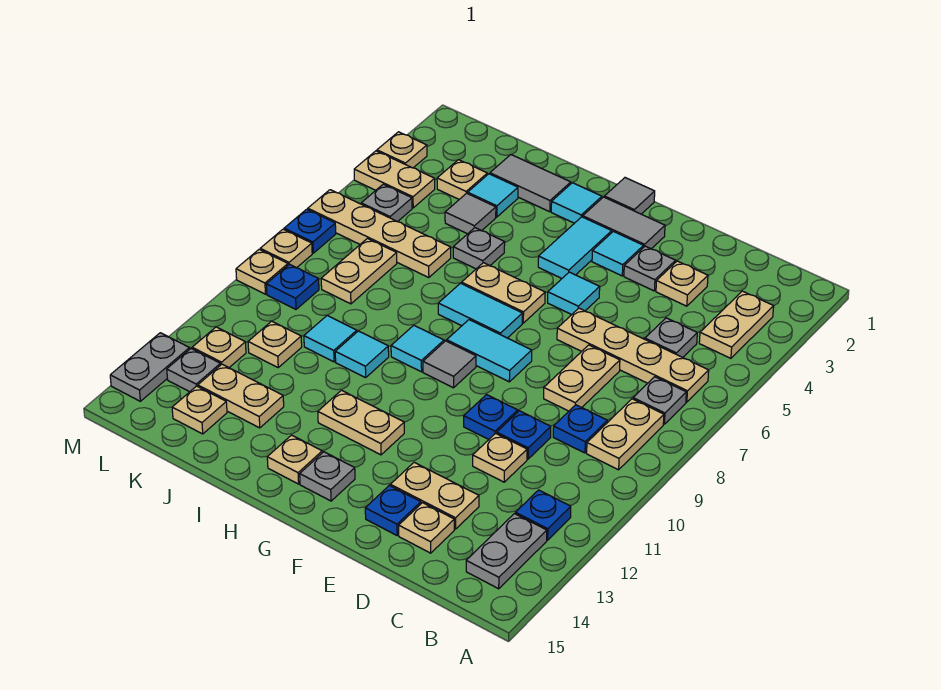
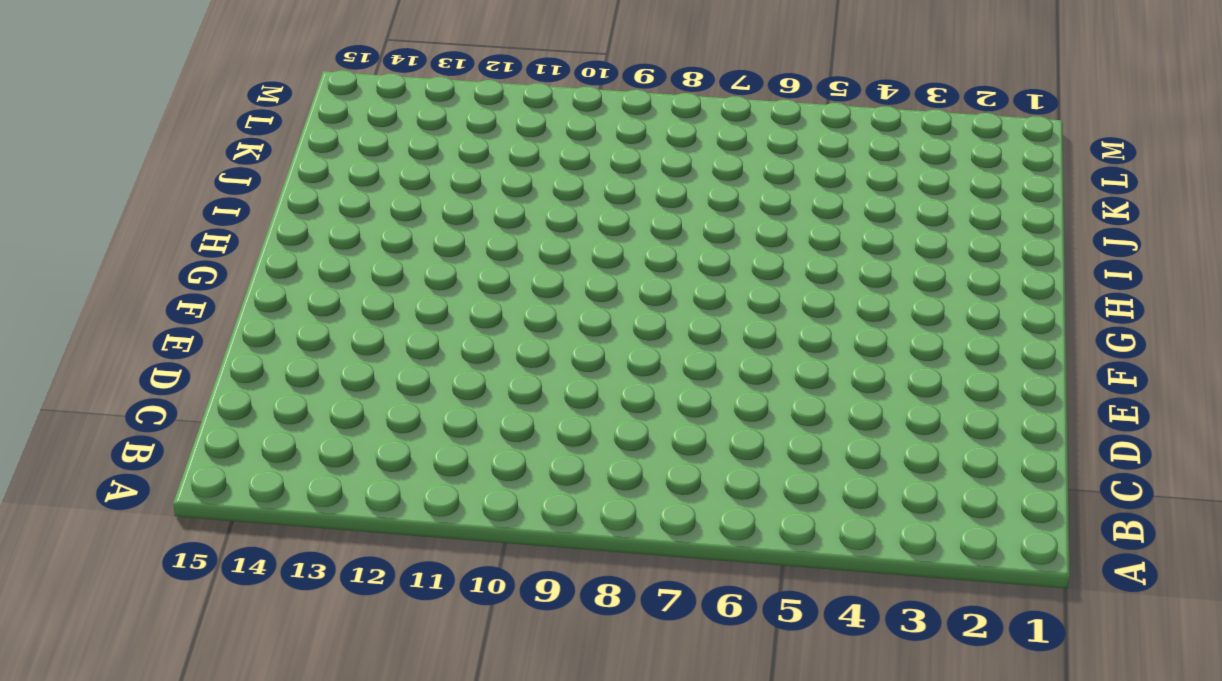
none -> tan plate B3:B4 level 1
none -> tan plate B6:E6 level 1
none -> grey plate B7 level 1
none -> tan plate B8:B9 level 1

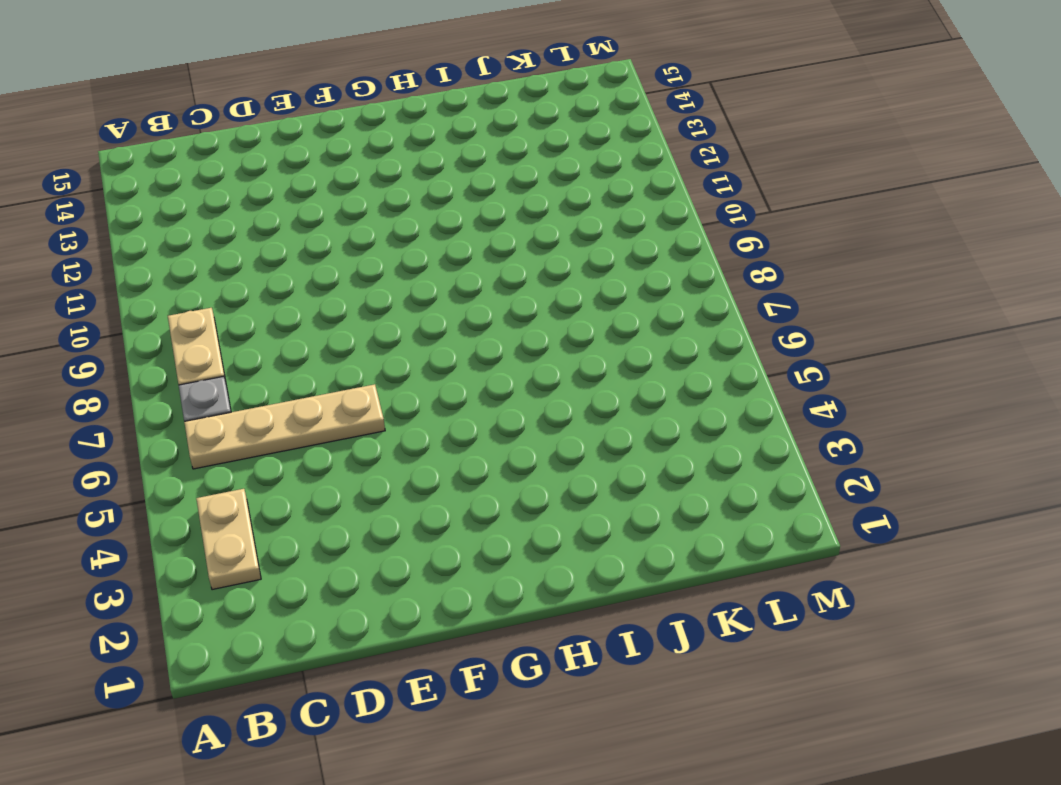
none -> blue plate B12 level 1
none -> grey plate B13:B14 level 1
none -> grey plate C5 level 1
none -> blue plate C9 level 1

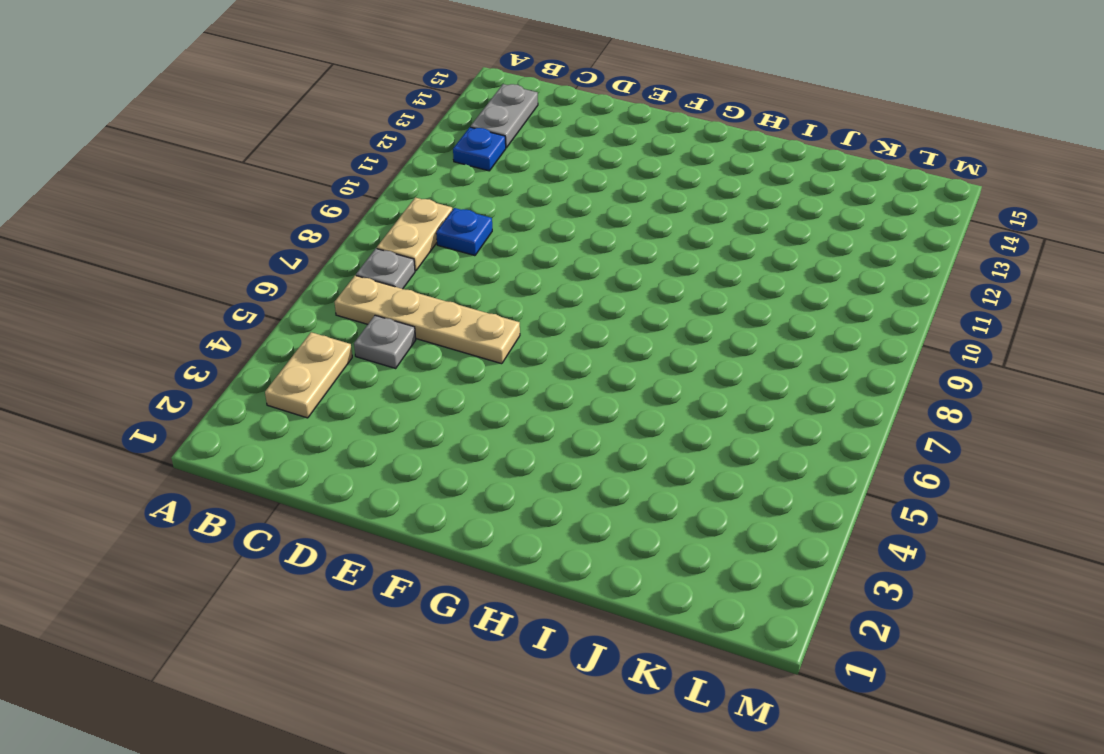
none -> tan plate D3 level 1
none -> tan plate D7:D8 level 1
none -> blue plate D10 level 1
none -> tan plate D11 level 1

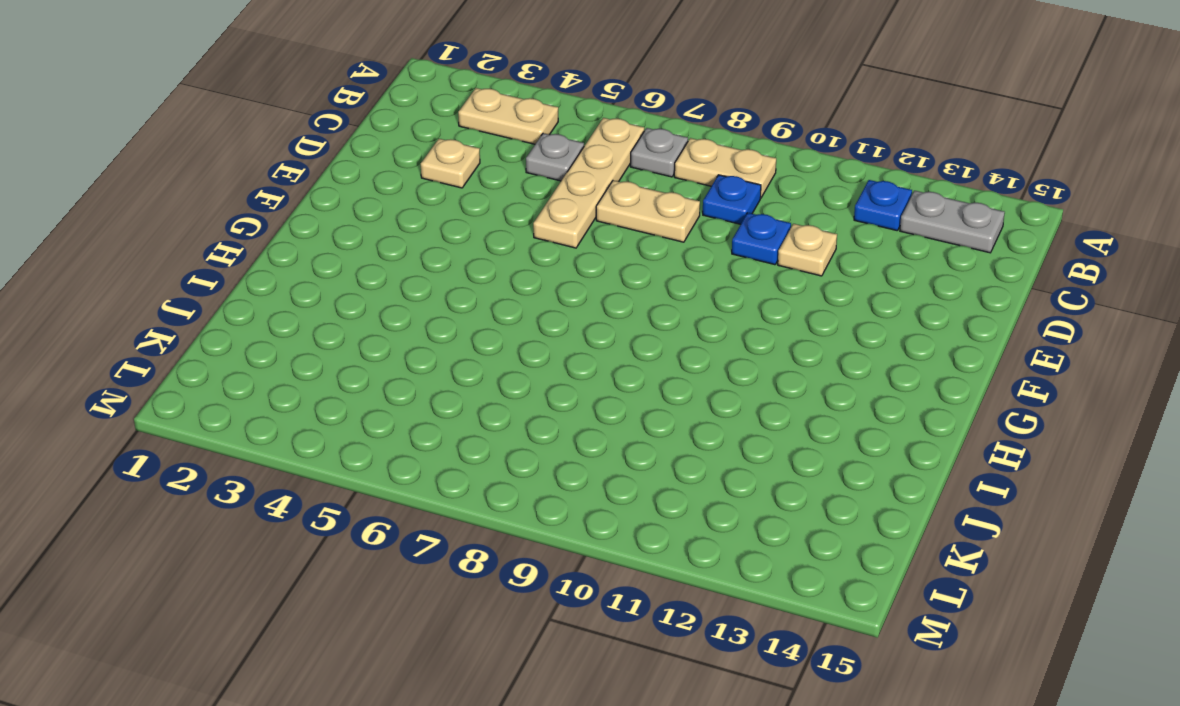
none -> tan plate D13:E13 level 1
none -> tan plate D14 level 1
none -> grey plate E3 level 1
none -> blue plate E10 level 1

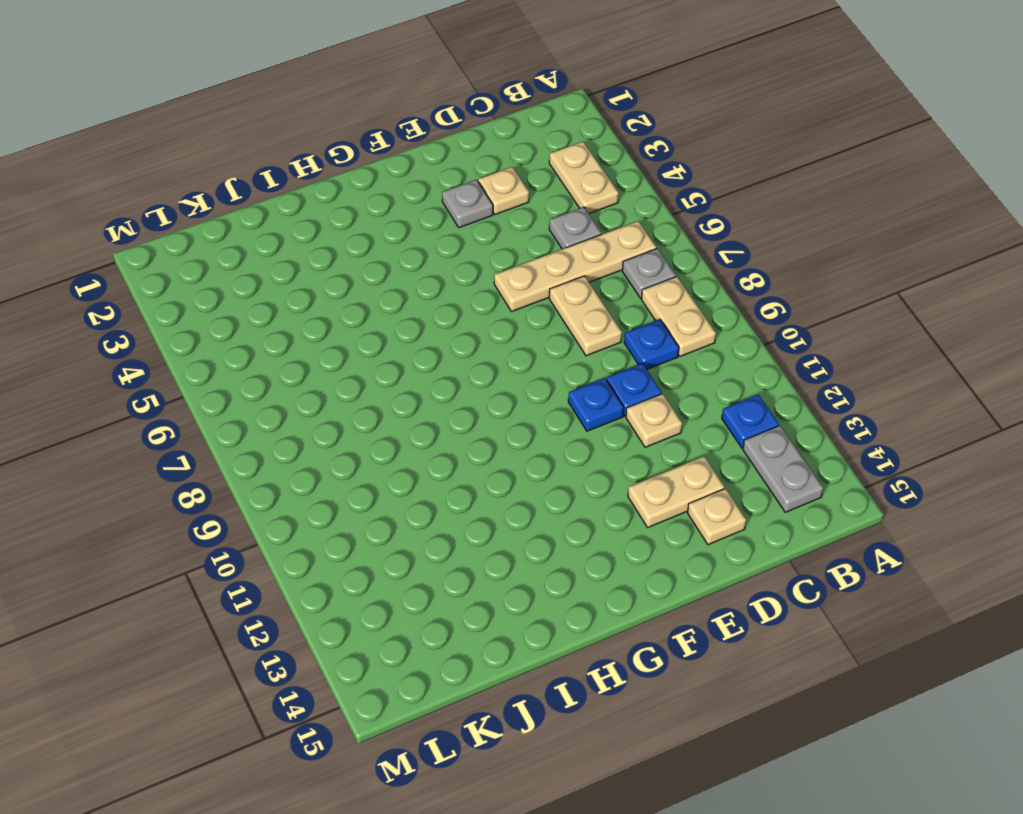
none -> blue plate E14 level 1
none -> grey tile F2:G2 level 1
none -> cyan tile F3 level 1
none -> cyan tile F5 level 1

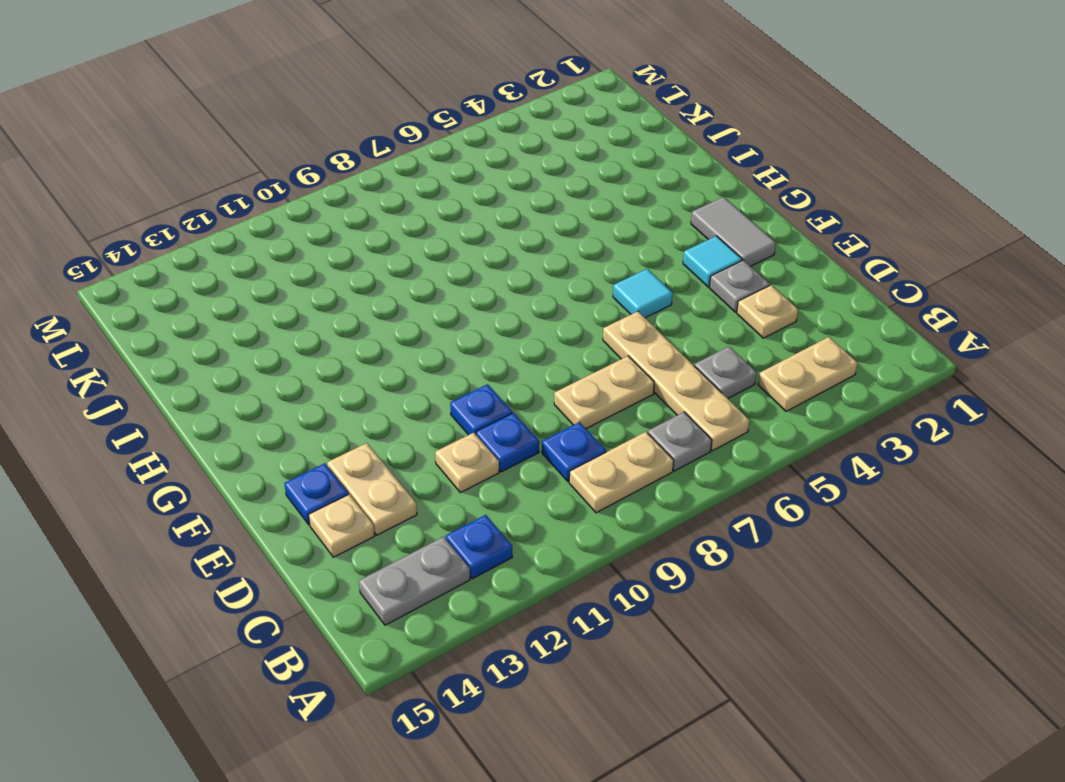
none -> cyan tile F8:G8 level 1
none -> grey tile G1 level 1
none -> cyan tile G3:G4 level 1
none -> tan plate G6:H6 level 1

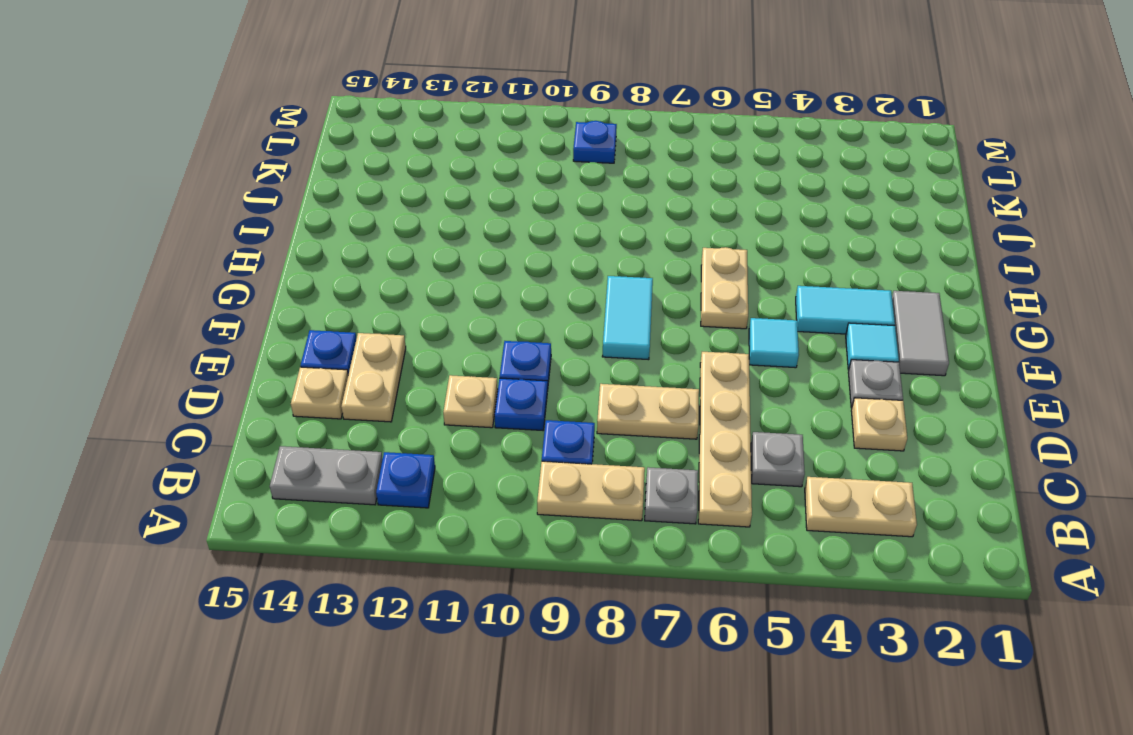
none -> grey tile G1 level 1
none -> cyan tile G7:H7 level 1
none -> grey tile G9 level 1
none -> tan plate G12:H12 level 1

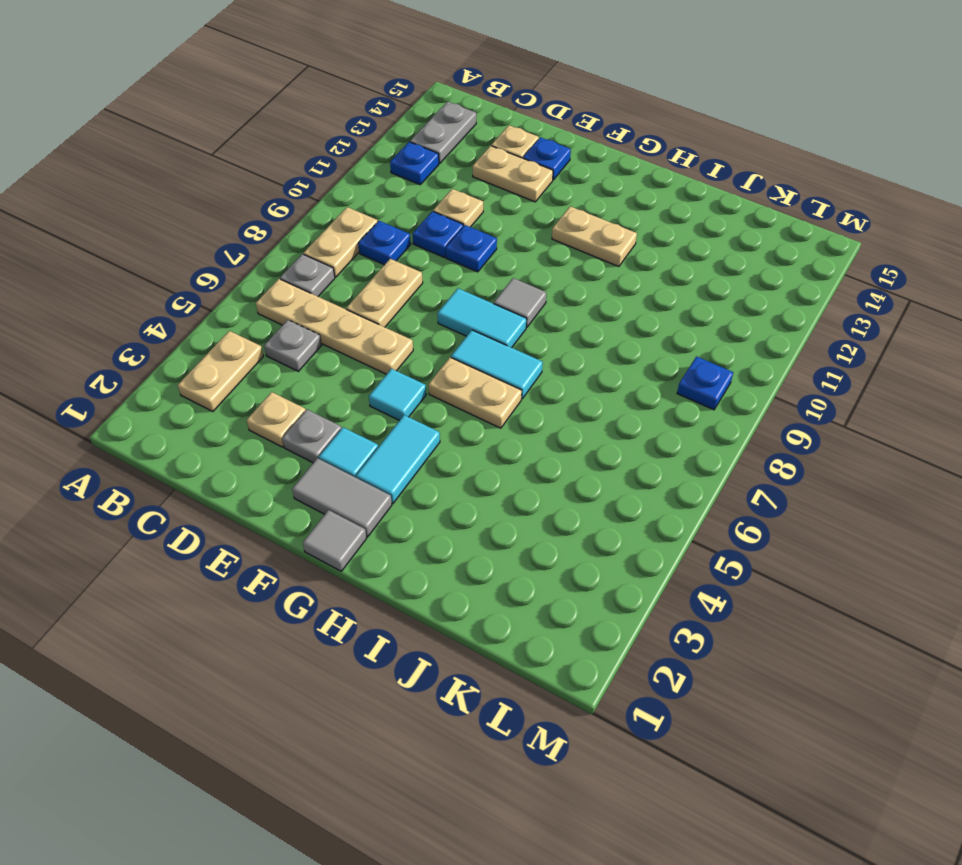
none -> grey plate G14 level 1
none -> cyan tile H2 level 1
none -> cyan tile H9 level 1
none -> tan plate H14 level 1

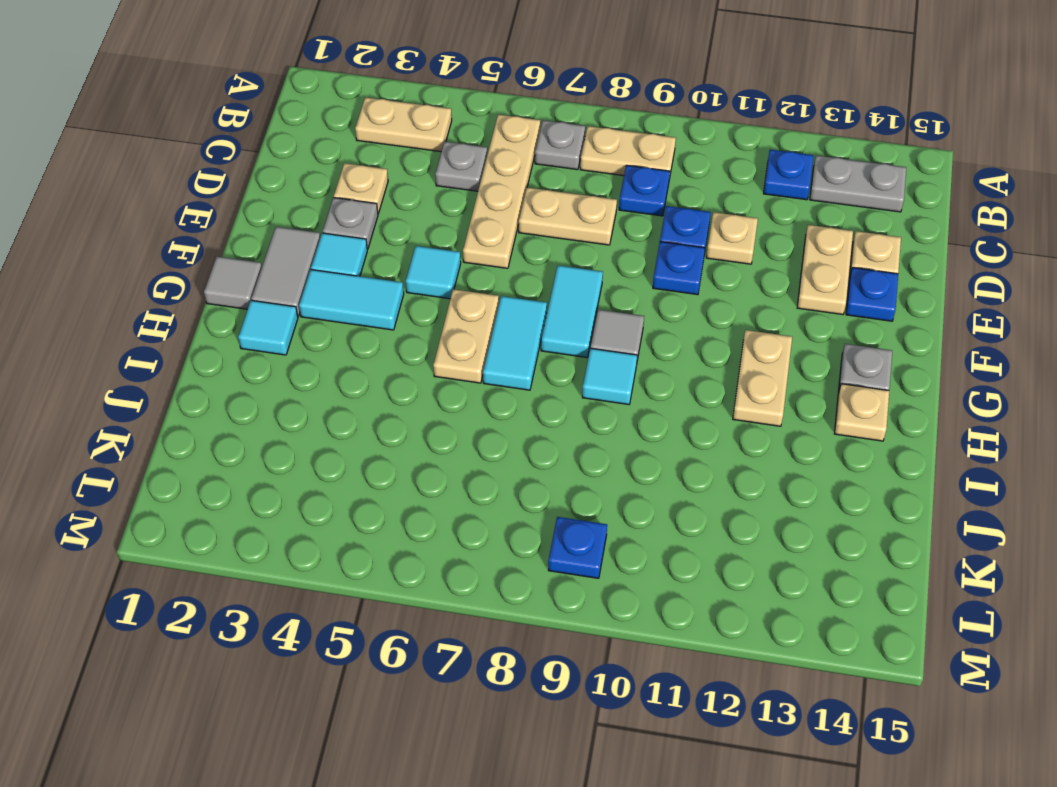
none -> grey tile I2:J2 level 1
none -> grey plate I5 level 1
none -> cyan tile I10 level 1
none -> cyan tile J3 level 1

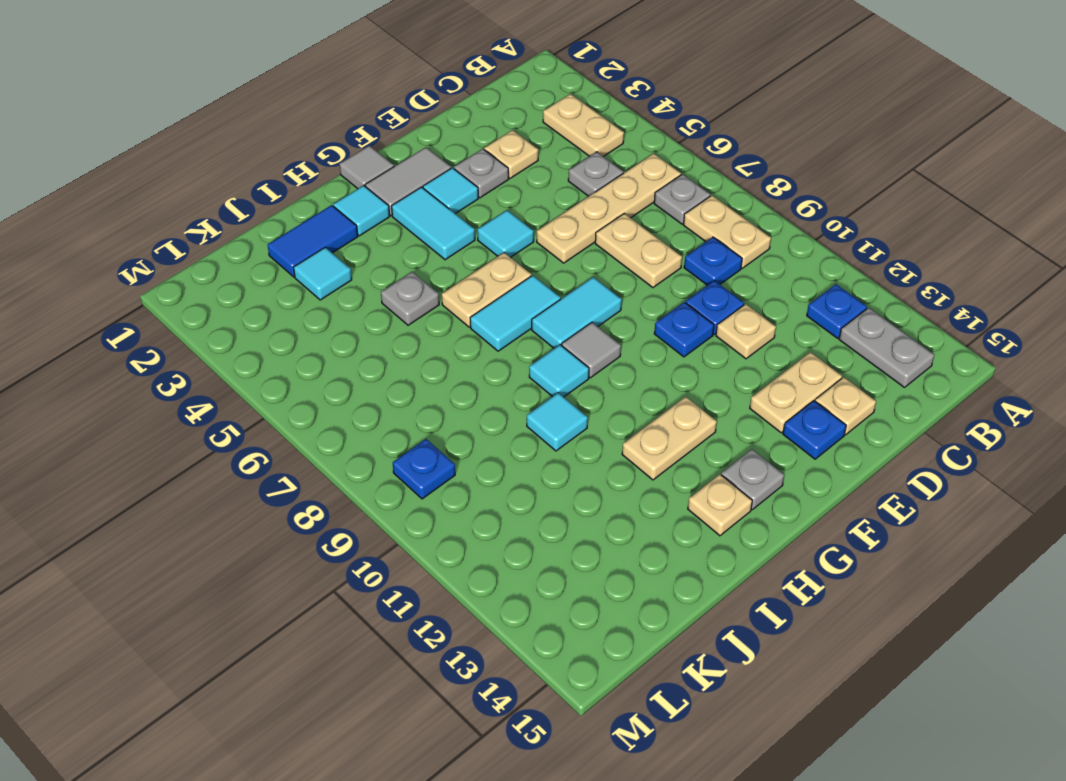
blue tile I2:J2 level 1 -> grey tile I2:J2 level 1
none -> grey tile J4 level 1
none -> tan plate J6:M6 level 1
none -> cyan tile J10 level 1
none -> tan plate J13:K13 level 1

